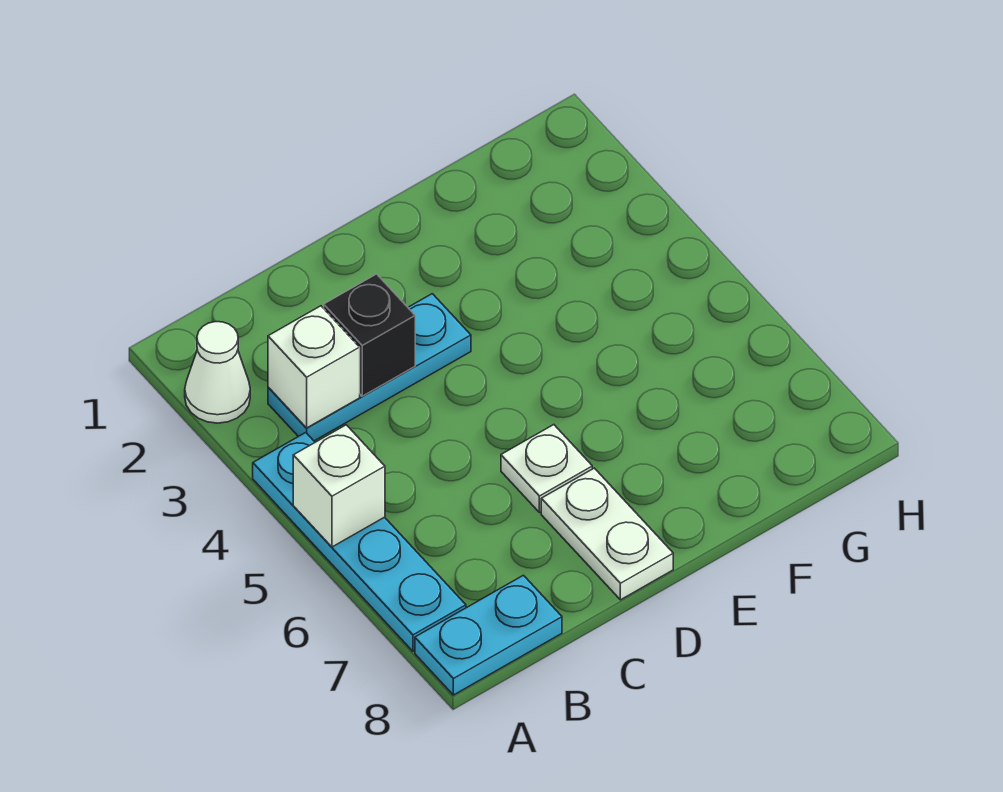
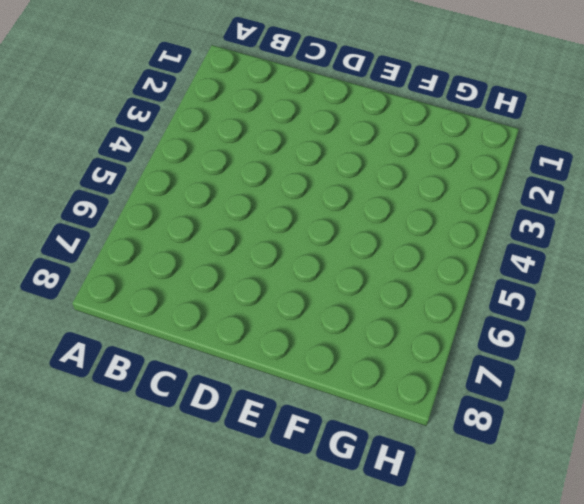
none -> white cone A2 level 1
none -> cyan plate A4:A7 level 1

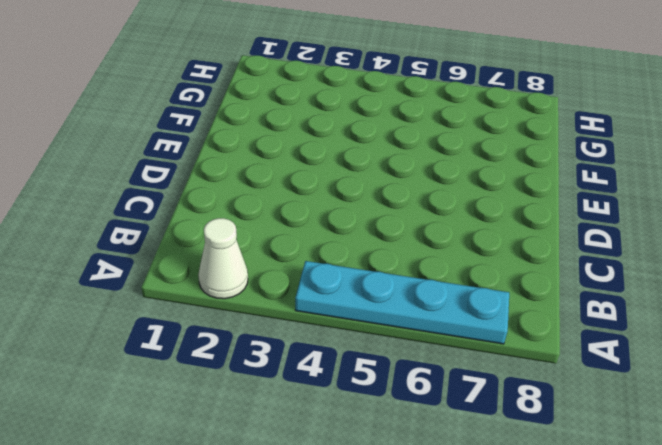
none -> cyan plate A8:B8 level 1
none -> cyan plate B3:D3 level 1

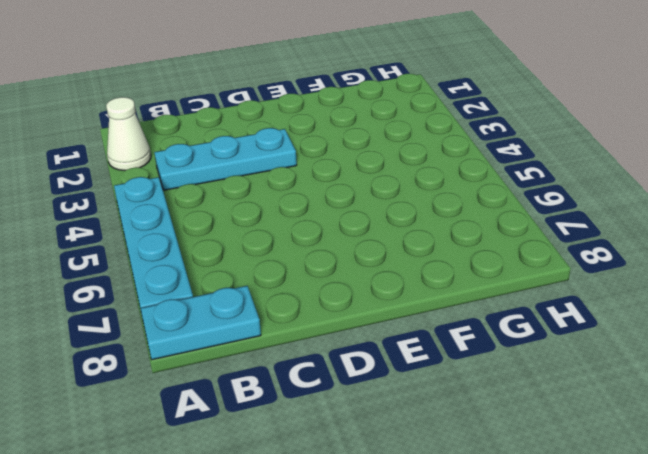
none -> white plate D6 level 1
none -> white plate D7:D8 level 1

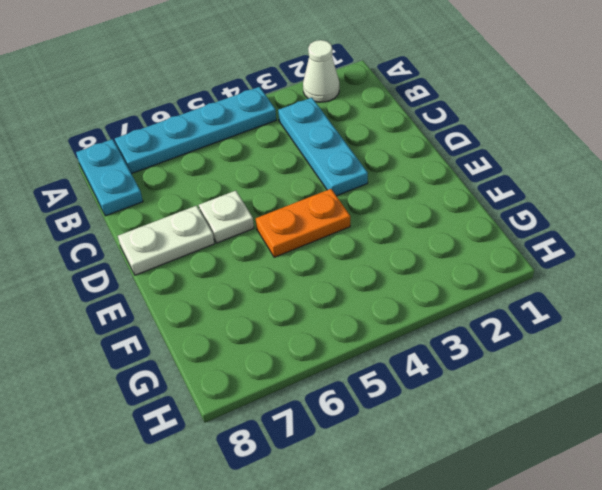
orange plate E4:E5 level 1 -> none
none -> white brick A5 level 2
none -> white brick B3 level 2

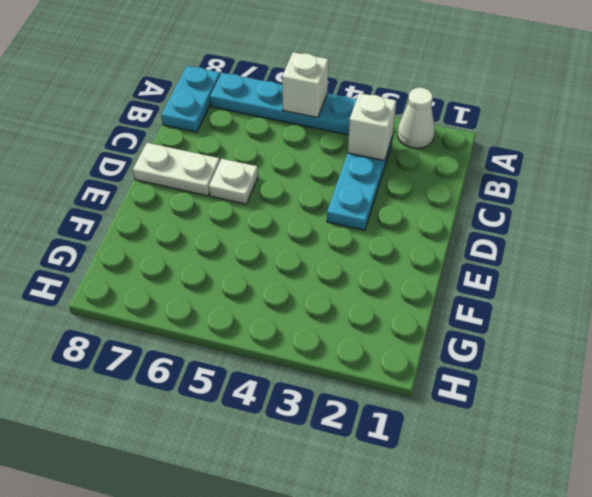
none -> black brick C3 level 2

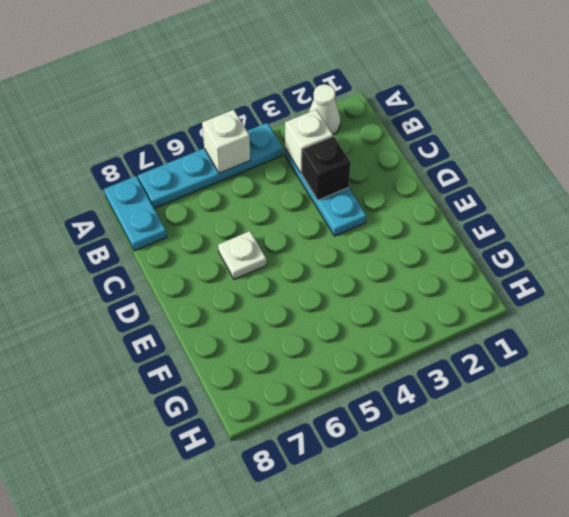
none -> white plate D7:D8 level 1

